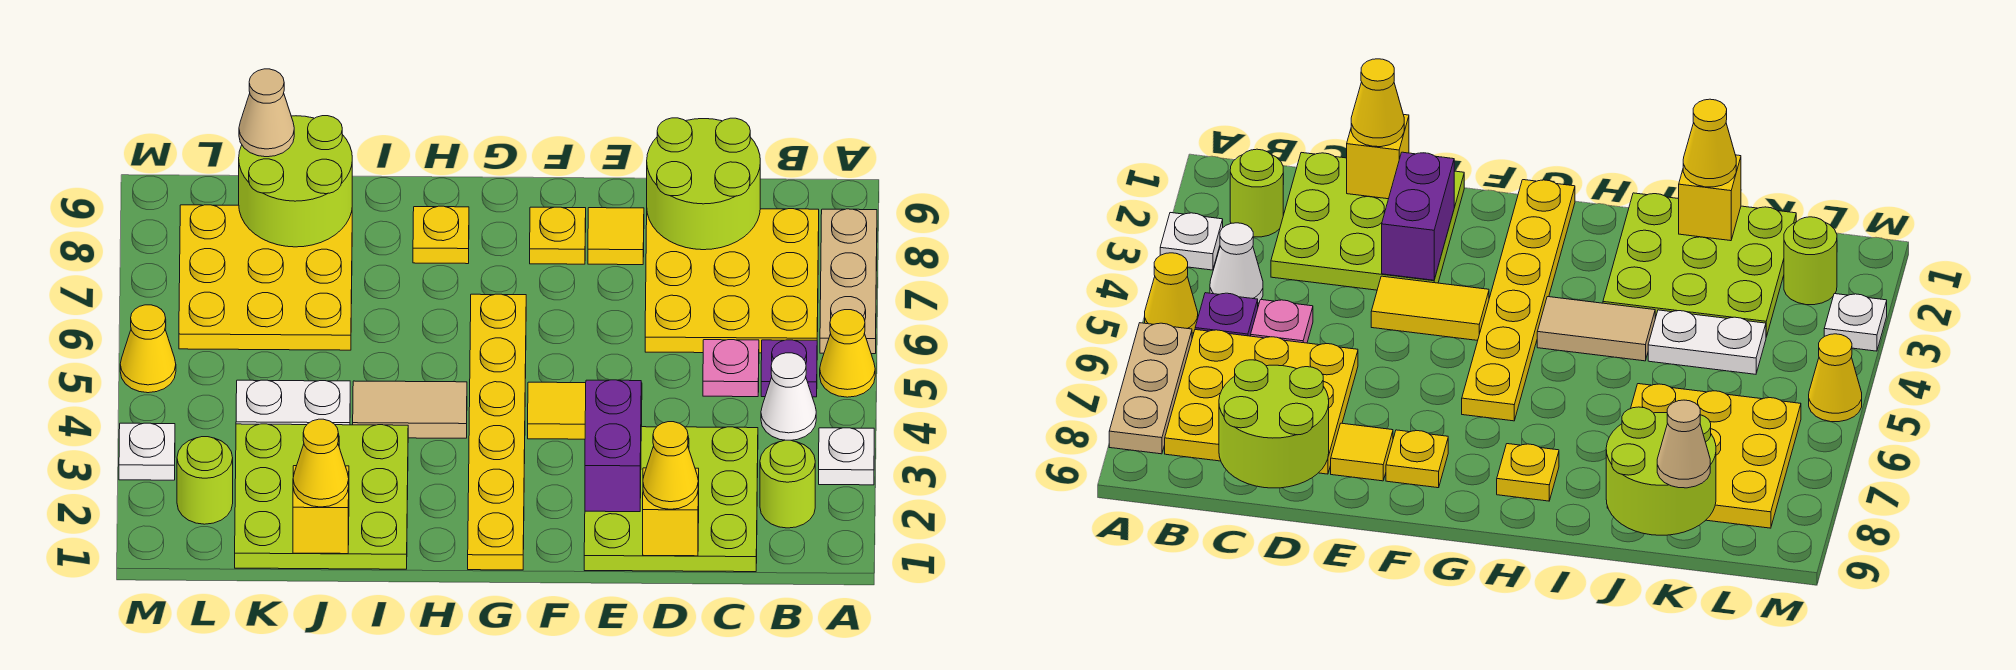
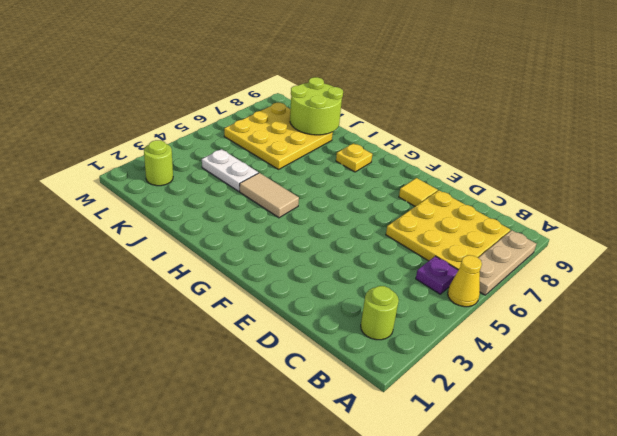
none -> white plate A3 level 1
none -> white cone B4 level 1
none -> lime plate C1:E3 level 1

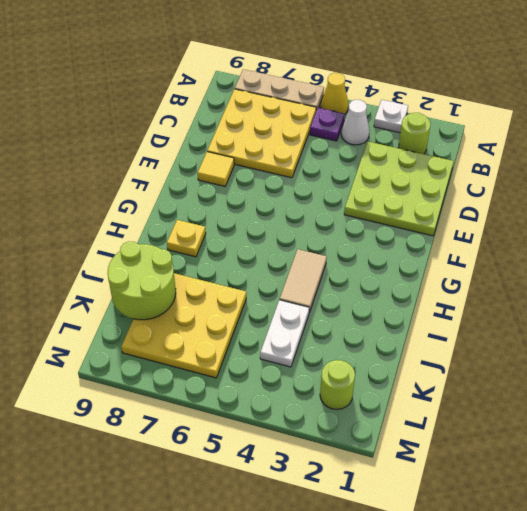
none -> pink plate C5 level 1
none -> yellow tile E4:F4 level 1
none -> yellow plate F8 level 1

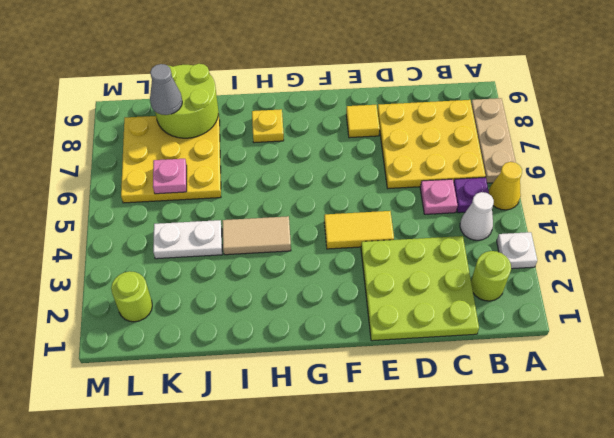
pink plate K6 level 2 -> none
grey cone K8 level 3 -> none
none -> yellow plate F8 level 1
none -> yellow plate G1:G6 level 1
none -> lime plate I1:K3 level 1

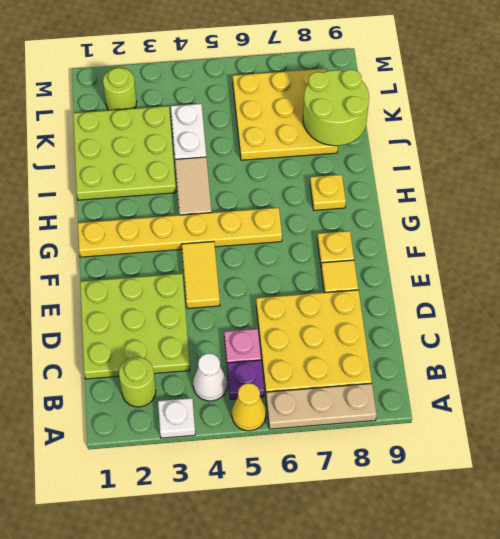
none -> white plate M3 level 1
none -> yellow cone M5 level 1
none -> lime round brick C8:D9 level 2

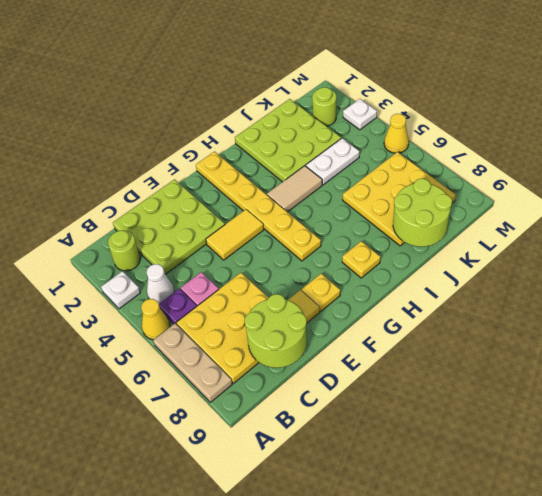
none -> yellow brick D1 level 2
none -> purple brick E2:E3 level 2
none -> yellow brick J1 level 2

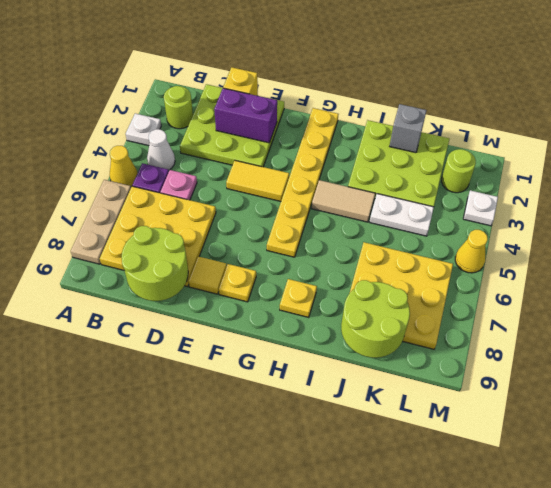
purple brick D2:E2 level 2 -> purple brick E2:E3 level 2
grey brick J1 level 2 -> yellow brick J1 level 2
none -> yellow cone D1 level 3
none -> yellow cone J1 level 3
none -> tan cone K9 level 3

